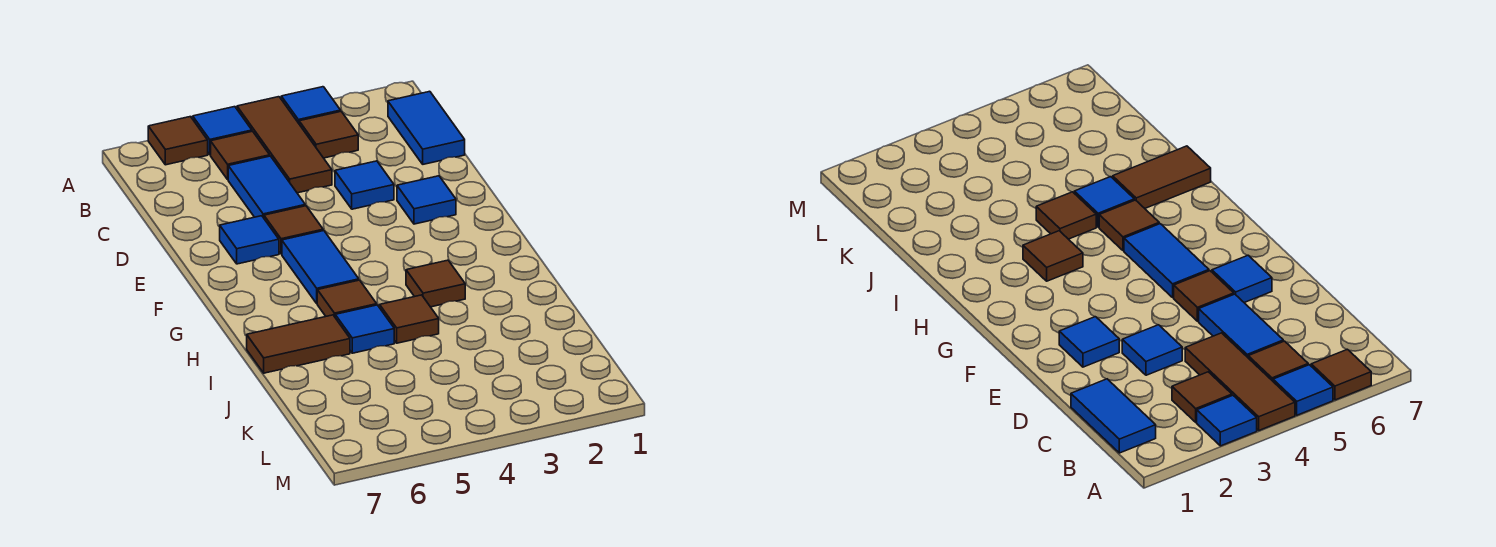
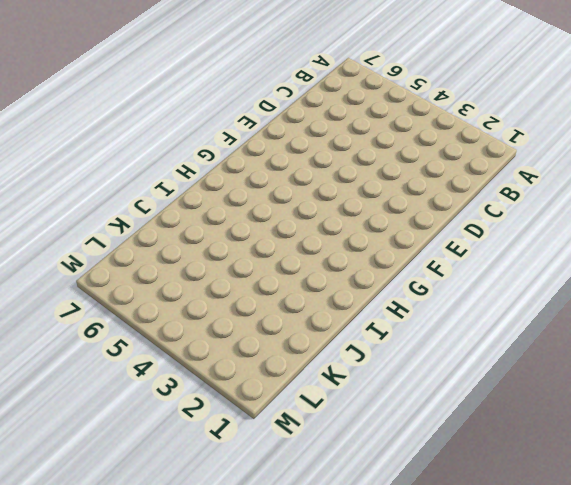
none -> blue tile A3 level 1
none -> brown tile A4:C4 level 1
none -> blue tile A5 level 1

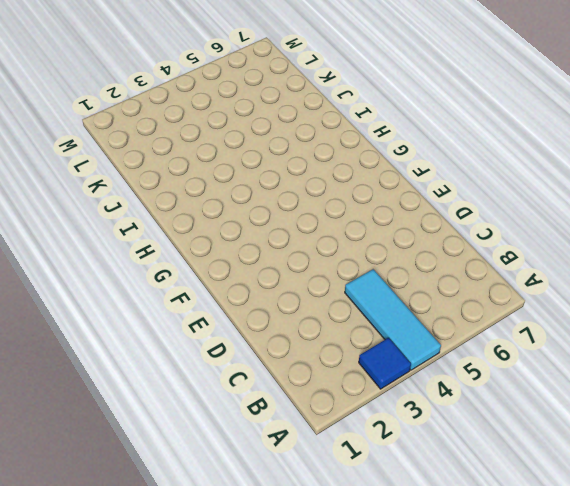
cyan tile A4:C4 level 1 -> brown tile A4:C4 level 1
none -> blue tile A5 level 1
none -> brown tile A6 level 1
none -> blue tile B1:C1 level 1

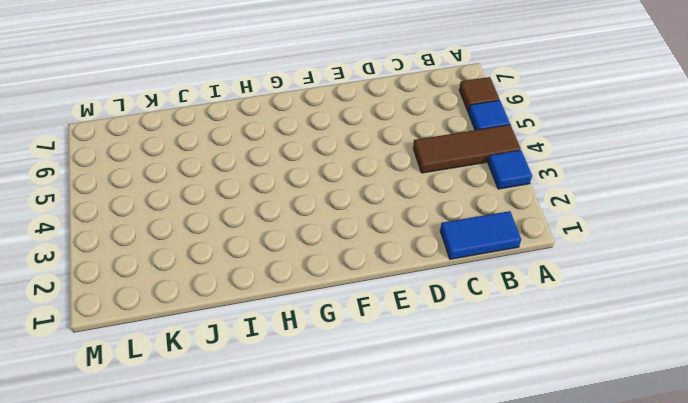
none -> brown tile B3 level 1
none -> brown tile B5 level 1
none -> blue tile C5:D5 level 1

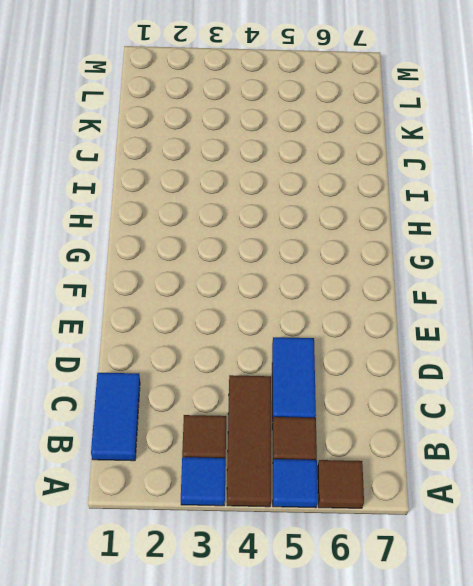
none -> blue tile D3 level 1
none -> blue tile E2 level 1
none -> brown tile E5 level 1

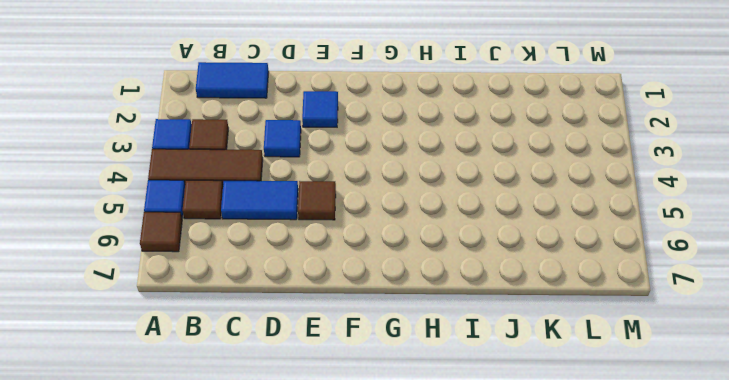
none -> blue tile E6 level 1
none -> blue tile F5:G5 level 1
none -> brown tile H3 level 1

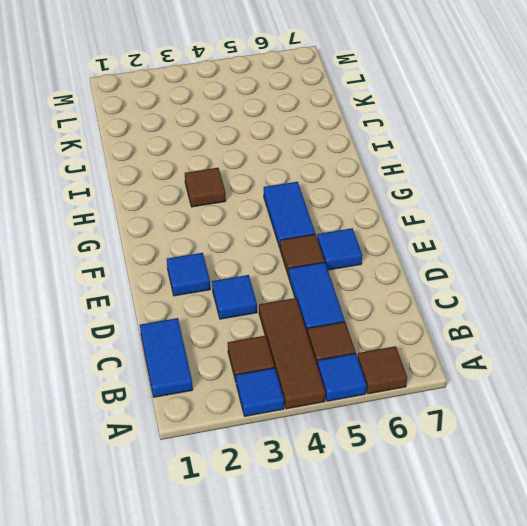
none -> brown tile H5 level 1
none -> brown tile I4 level 1
none -> blue tile I5 level 1

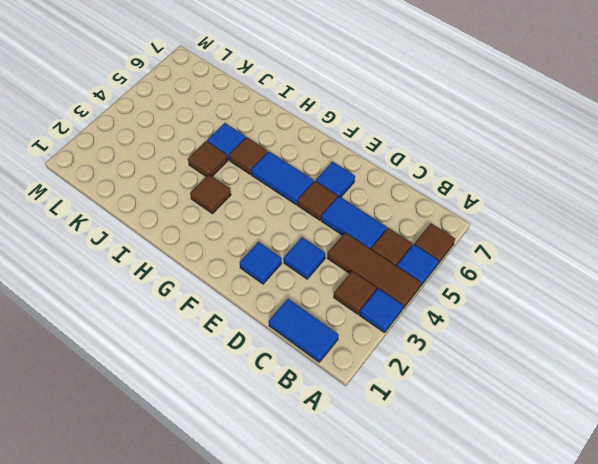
none -> brown tile I6:I7 level 1

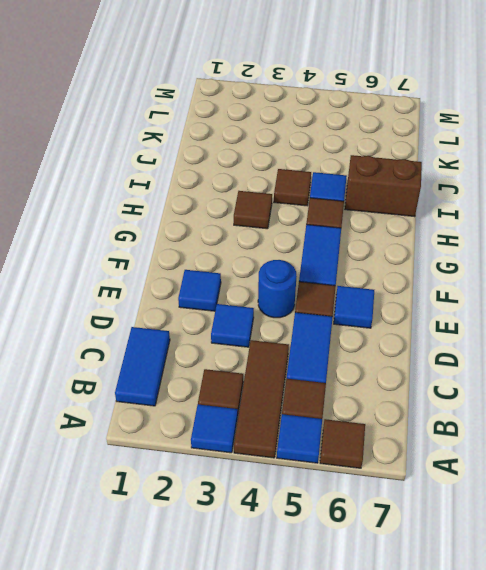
blue round brick E4 level 1 -> none
brown brick I6:I7 level 1 -> brown tile I6:I7 level 1

